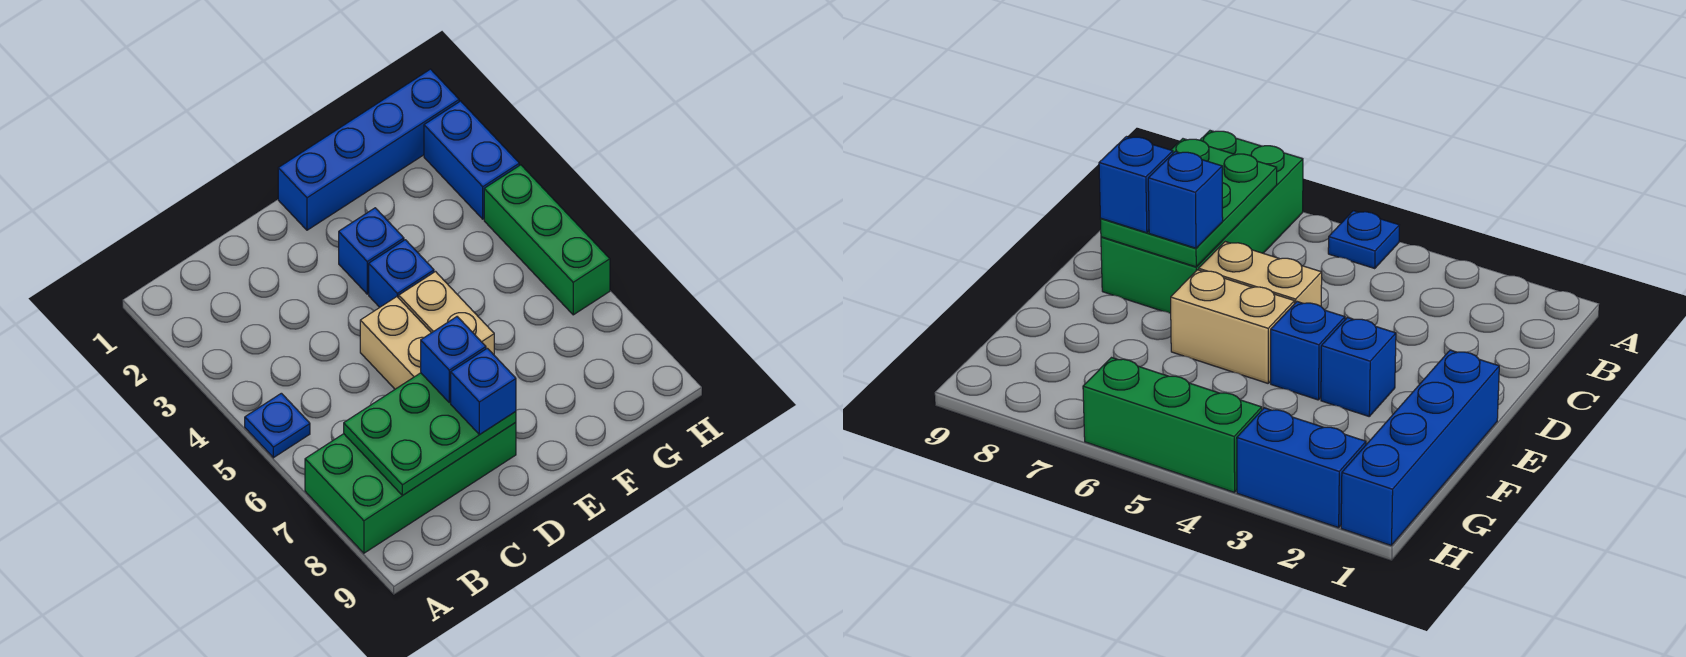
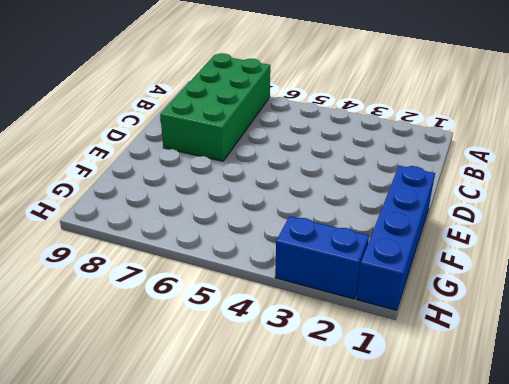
none -> blue plate A5 level 1
none -> tan brick D5:D6 level 1
none -> blue brick E3 level 1

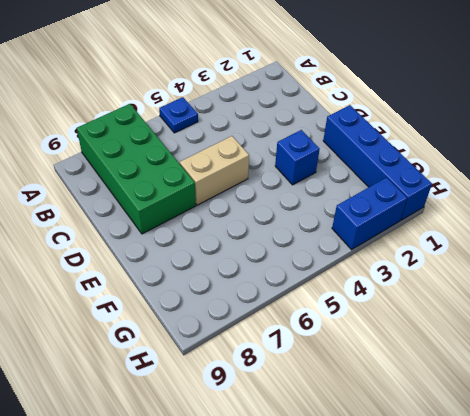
none -> blue brick E4 level 1
none -> tan brick E5:E6 level 1
none -> green brick H4:H6 level 1

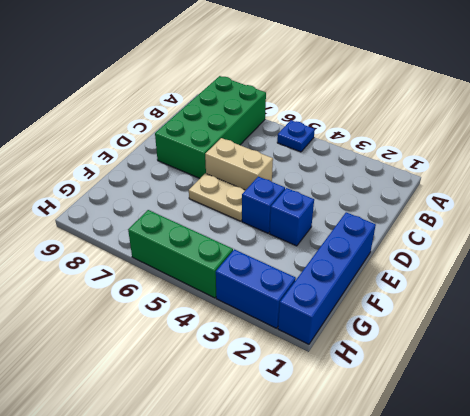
tan plate E5:E6 level 1 -> tan brick E5:E6 level 1
none -> green plate B7:D8 level 2
none -> blue brick D7 level 3
none -> blue brick D8 level 3

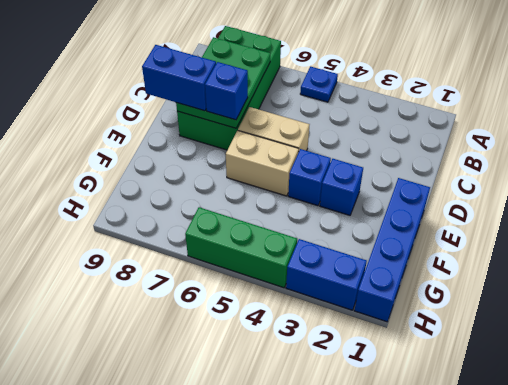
blue brick D8:D9 level 3 -> blue brick D8 level 3

